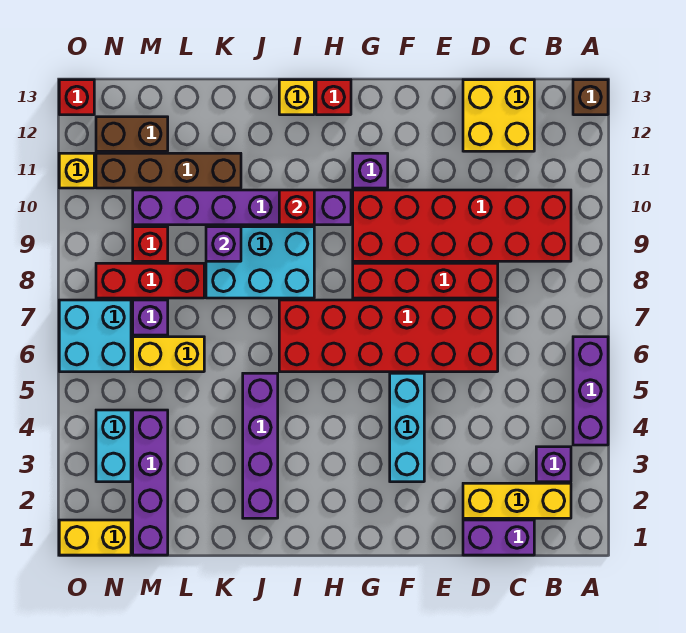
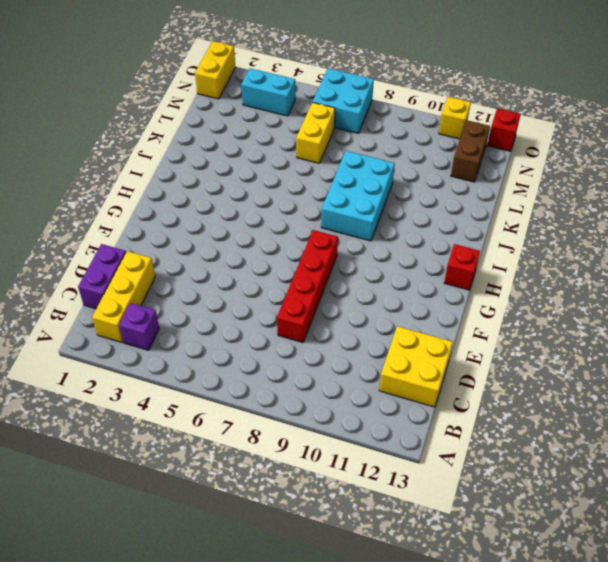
none -> purple brick A4:A6 level 1
none -> brown brick A13 level 1
none -> red brick B9:G10 level 1
none -> red brick D6:I7 level 1

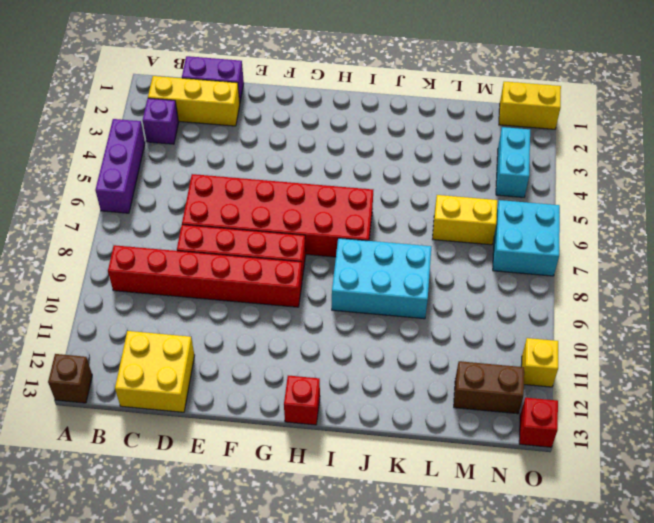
red brick B9:G9 level 1 -> red brick B9:G10 level 1
none -> cyan brick F3:F5 level 1
none -> purple brick G11 level 1
none -> purple brick H10:M10 level 1
none -> yellow brick I13 level 1

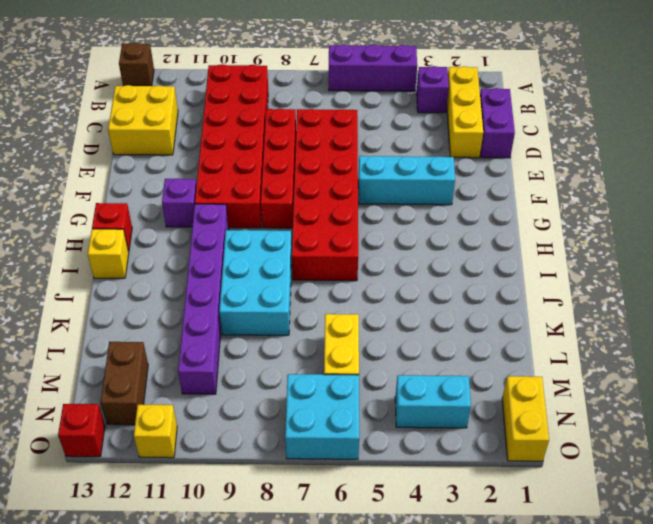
none -> purple brick J2:J5 level 1
none -> brown brick K11:N11 level 1
none -> red brick L8:N8 level 1
none -> purple brick M1:M4 level 1

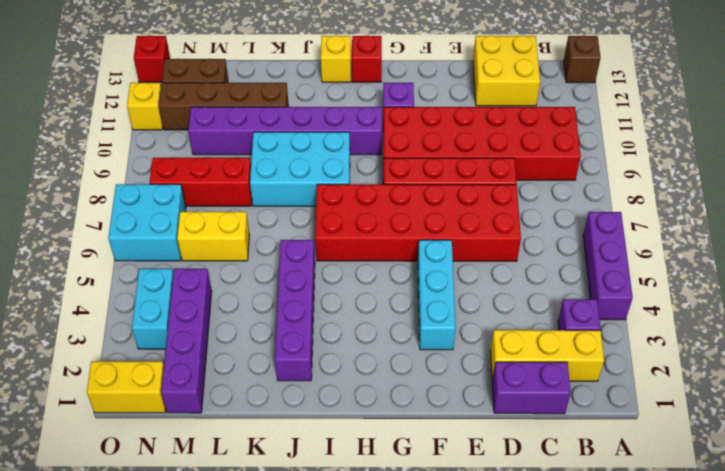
none -> purple brick M7 level 1
none -> red brick M9 level 1
none -> red brick I10 level 2
none -> purple brick K9 level 2

